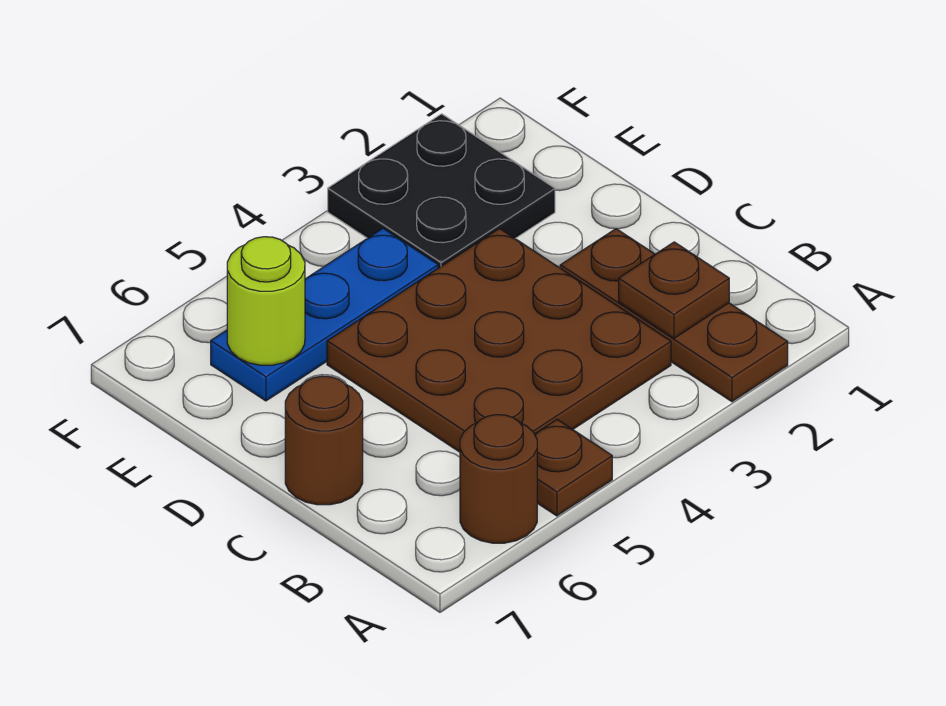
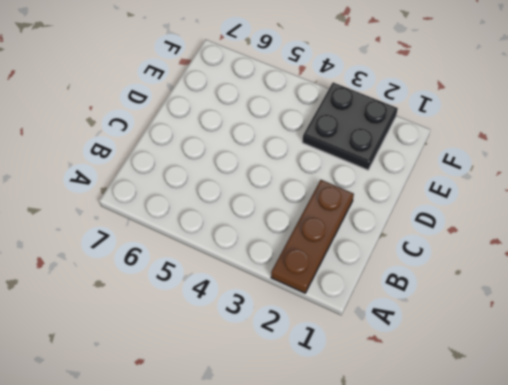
none -> brown plate A5 level 1
none -> brown round brick A6 level 1

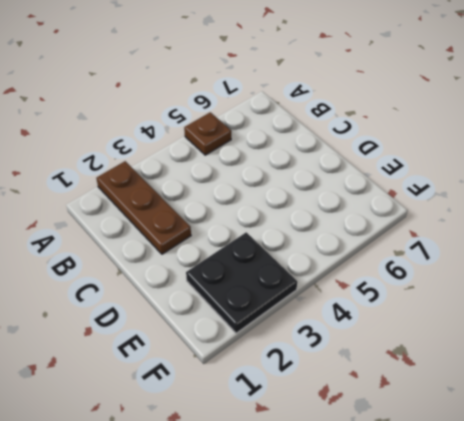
none -> brown round brick A6 level 1
none -> brown plate B3:D5 level 1

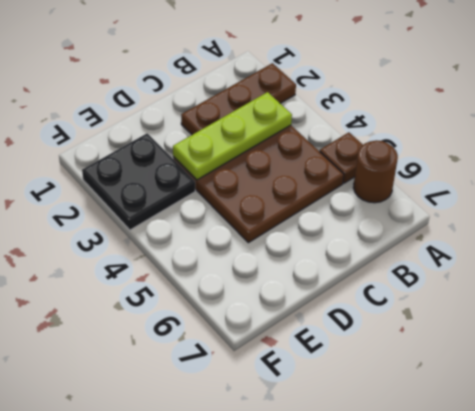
lime plate B3:D3 level 2 -> none
none -> brown round brick C7 level 1
none -> blue plate E4:E6 level 1

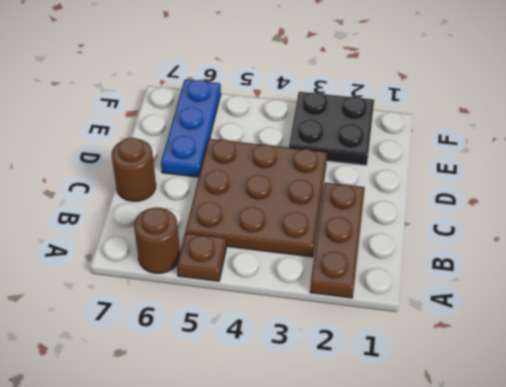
blue plate D6:F6 level 1 -> blue plate E4:E6 level 1
none -> brown plate B2 level 2
none -> lime round brick E6 level 2

